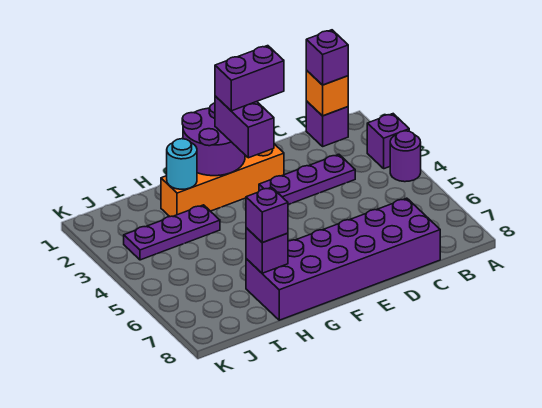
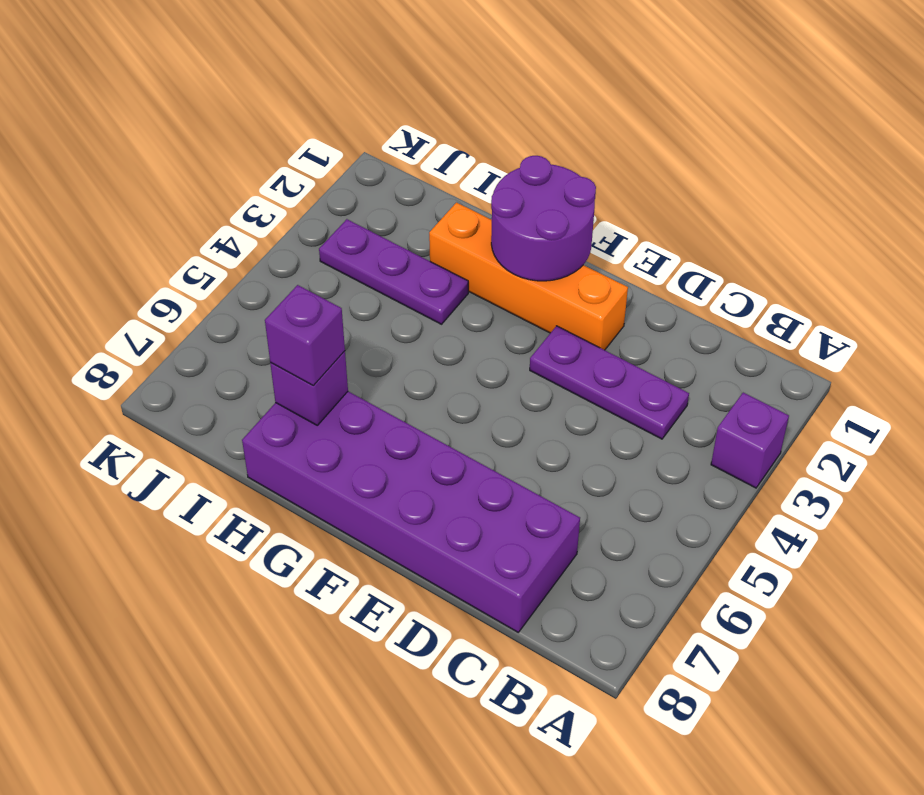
none -> purple round brick A4 level 1
none -> purple brick B1 level 1
none -> orange brick B1 level 2

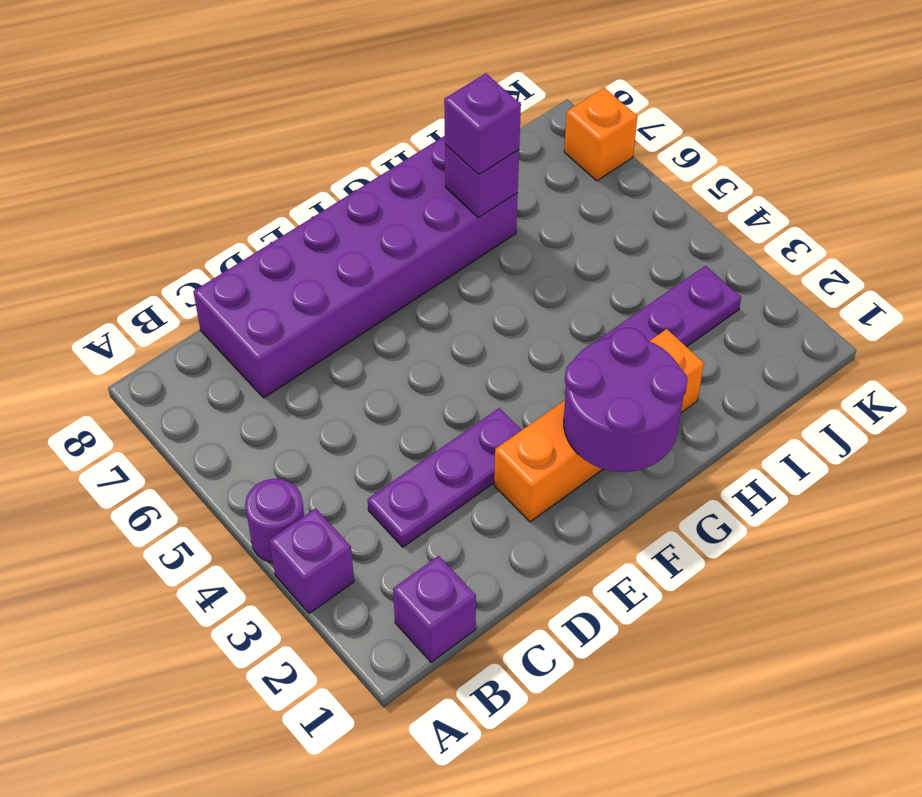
orange brick K7 level 1 -> orange brick B1 level 2
none -> cyan round brick H2 level 2
none -> purple brick B1 level 3
none -> purple brick F2:F3 level 3

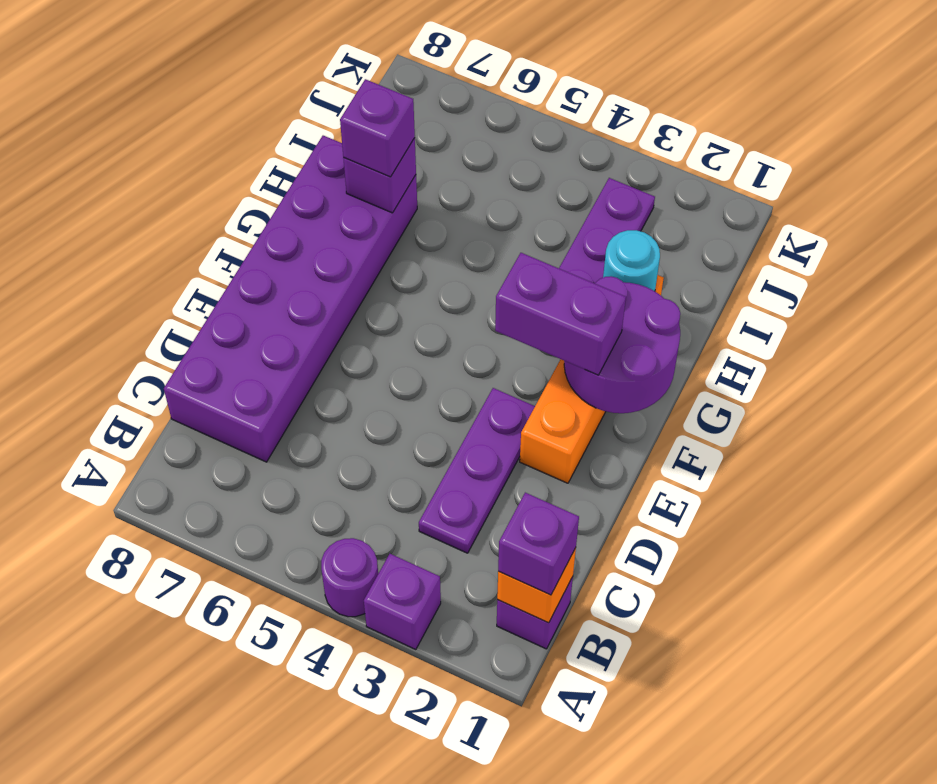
none -> purple brick E2:F2 level 4

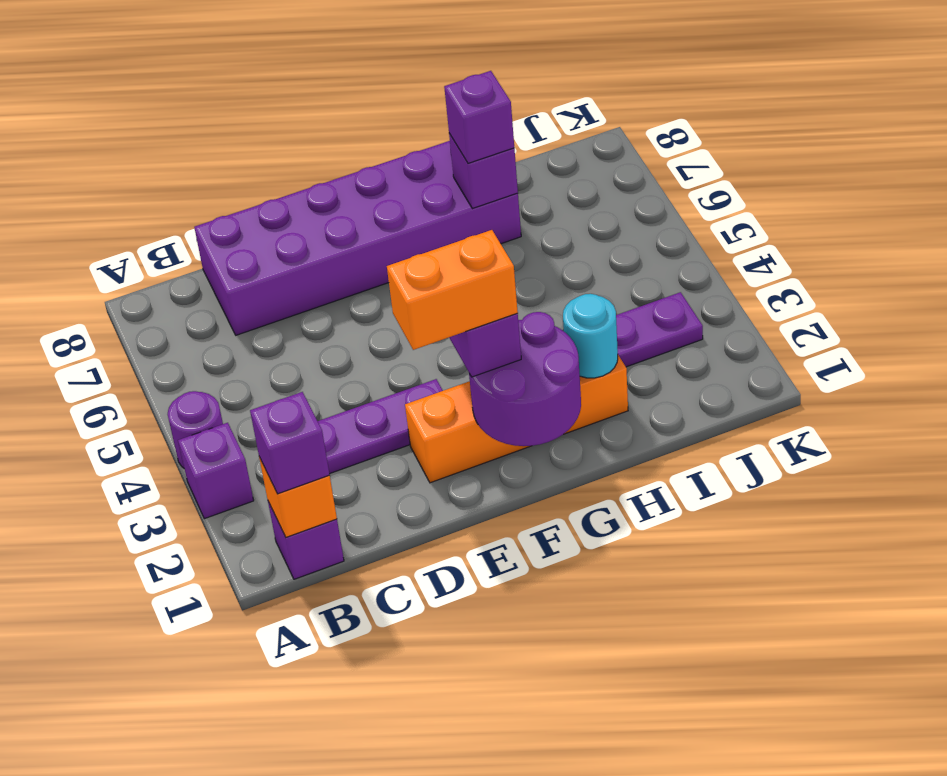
orange brick E2:F2 level 4 -> purple brick E2:F2 level 4

